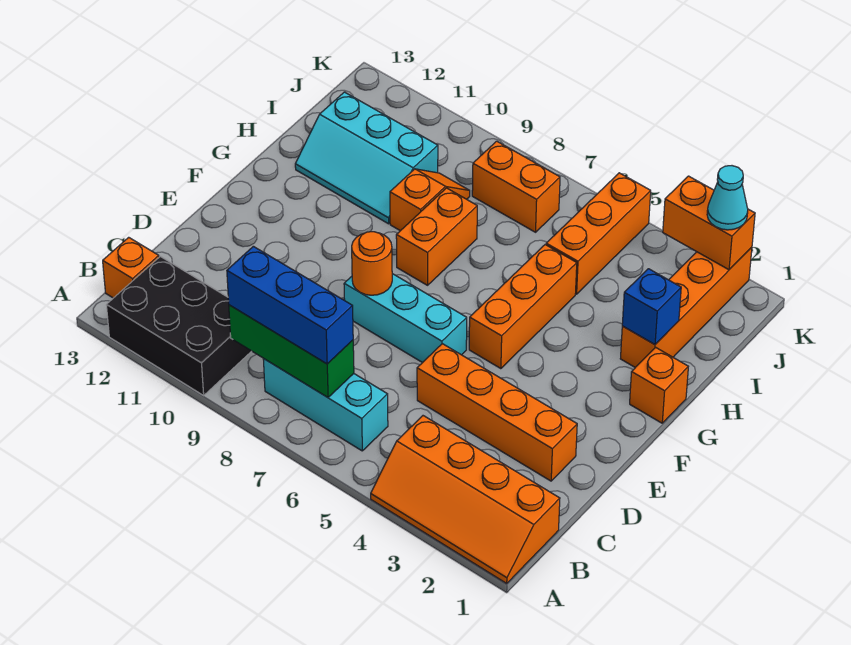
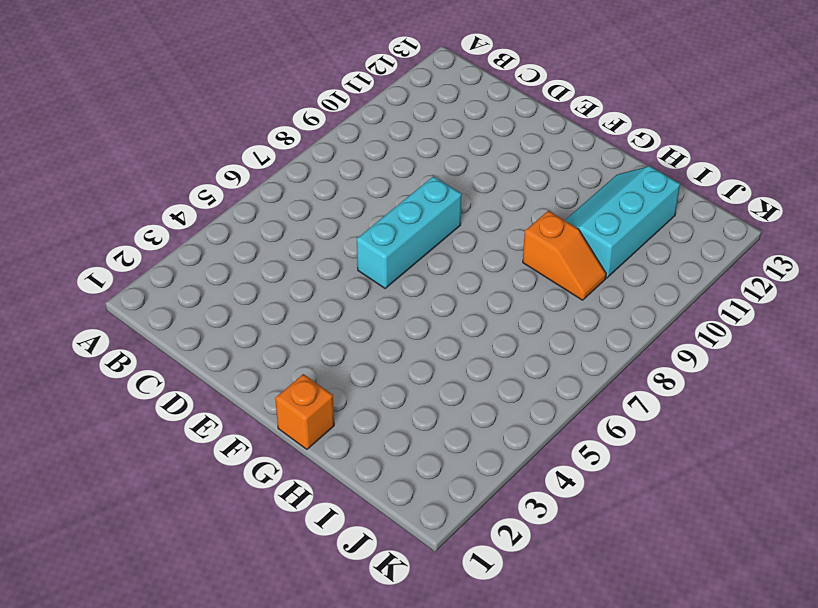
none -> orange slope A1:B4 level 1 top B
none -> black brick A10:B12 level 1
none -> cyan brick B6:B8 level 1

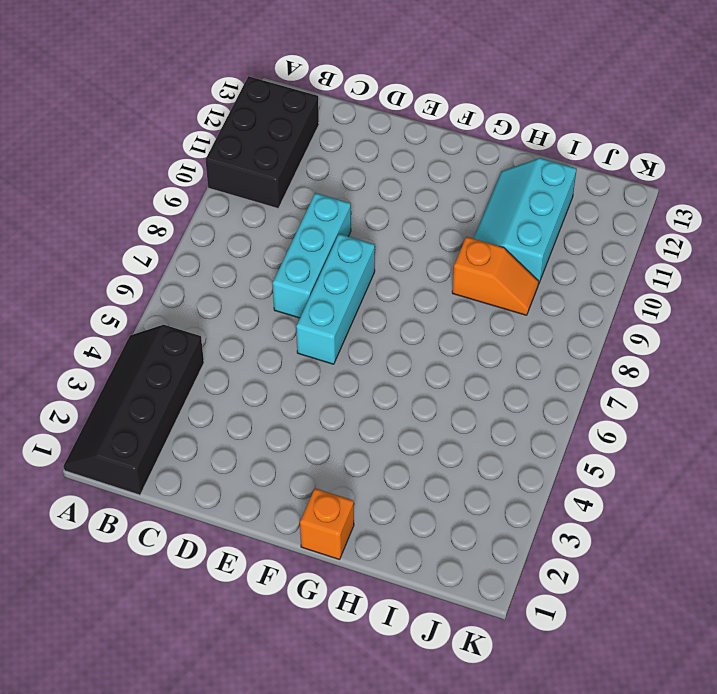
black slope A1:B4 level 1 top B -> orange slope A1:B4 level 1 top B
cyan brick D7:D9 level 1 -> cyan brick B6:B8 level 1
none -> orange brick B13 level 1
none -> orange brick D2:D5 level 1
none -> orange brick F5:H5 level 1

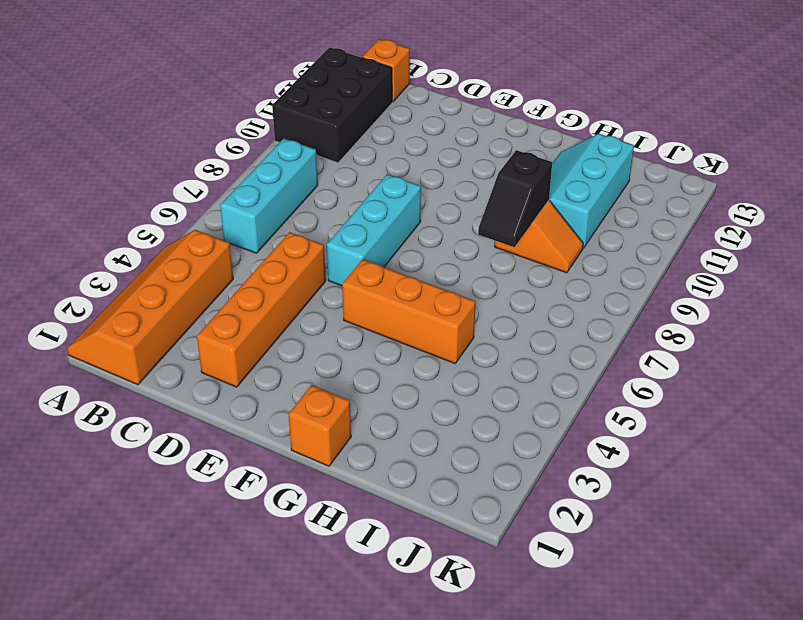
black slope H8:H9 level 2 top 9 -> none
none -> orange brick G8:H8 level 1
none -> orange brick H2:K2 level 1
none -> orange brick I5:K5 level 1

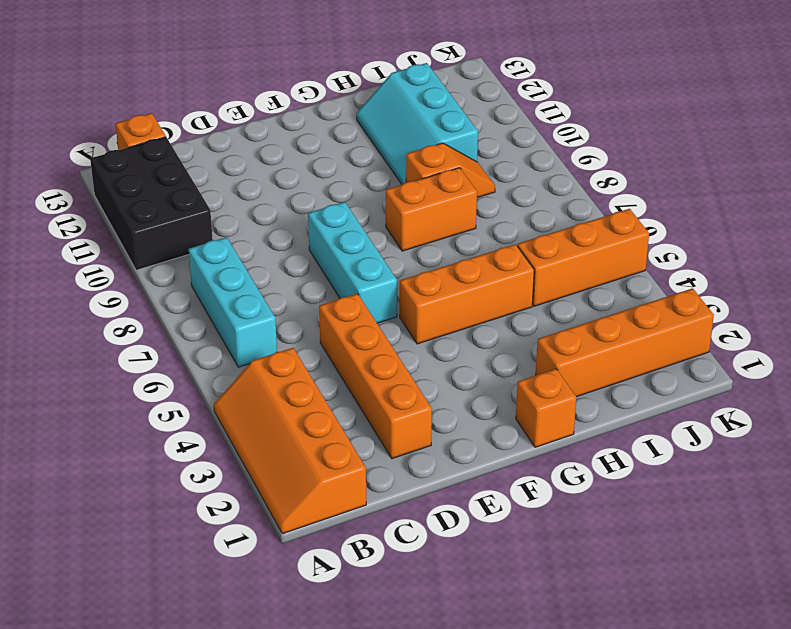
none -> orange brick J7:J8 level 1
none -> green brick B7:B9 level 2
none -> orange round brick E8 level 2

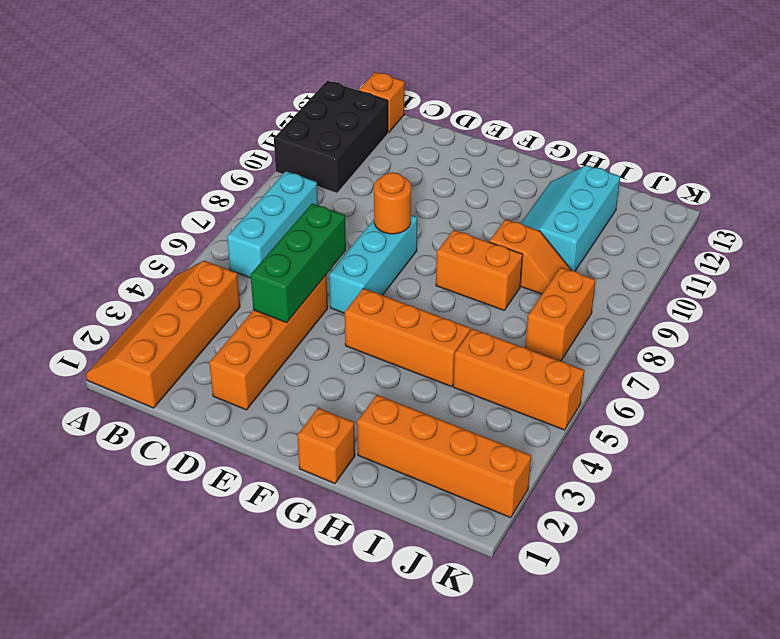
green brick D4:D6 level 2 -> green brick B7:B9 level 2
none -> blue brick H2 level 2
none -> orange brick K2:K3 level 2
none -> blue brick B7:B9 level 3

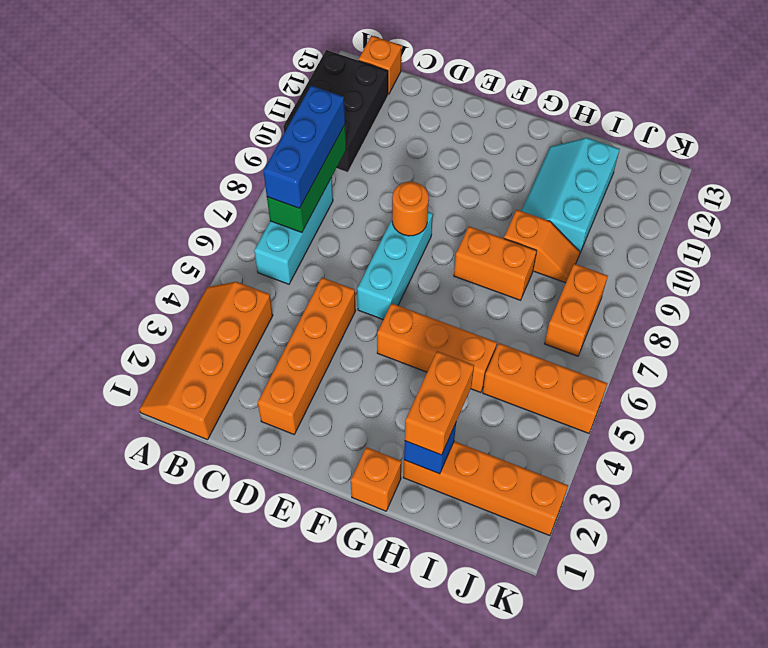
orange brick H2:H3 level 3 -> orange brick K2:K3 level 2
none -> cyan cone K2 level 3

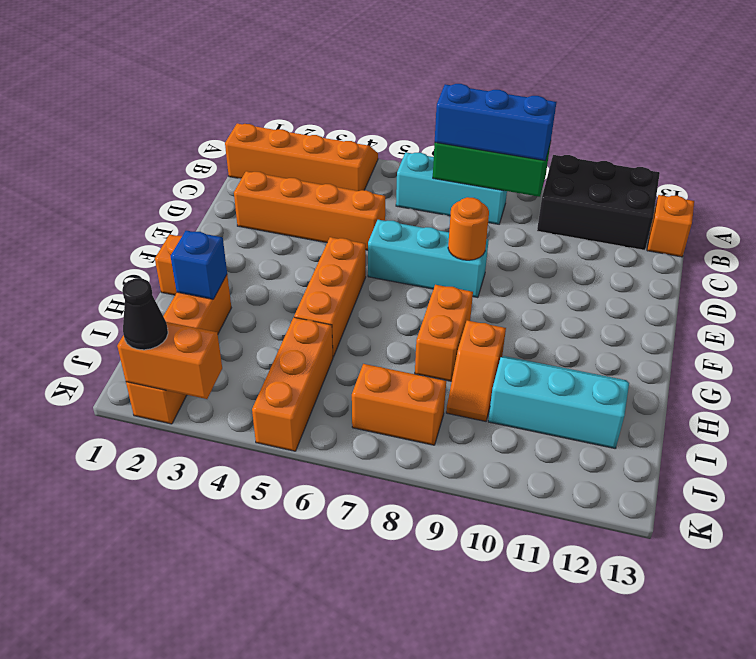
black cone K2 level 3 -> cyan cone K2 level 3

